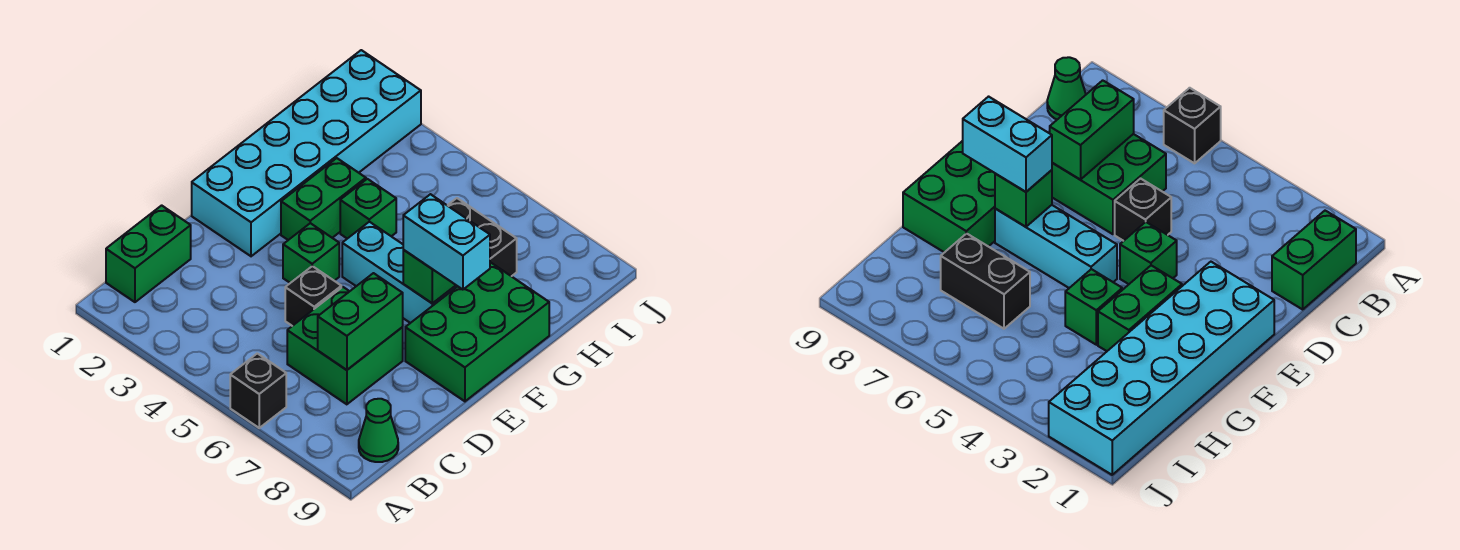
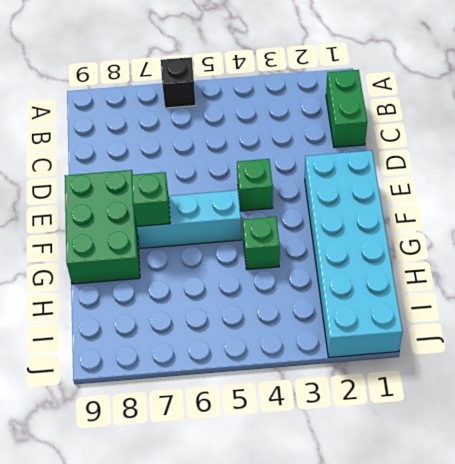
none -> green cone B9 level 1
none -> green brick C6:D7 level 1
none -> black brick D5 level 1

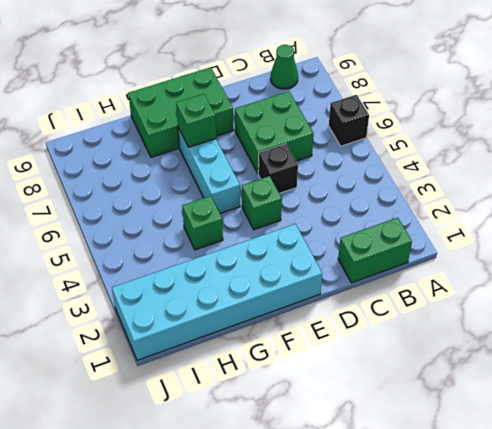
none -> green brick F3:G3 level 1
none -> black brick H6:H7 level 1
none -> green brick C7:D7 level 2

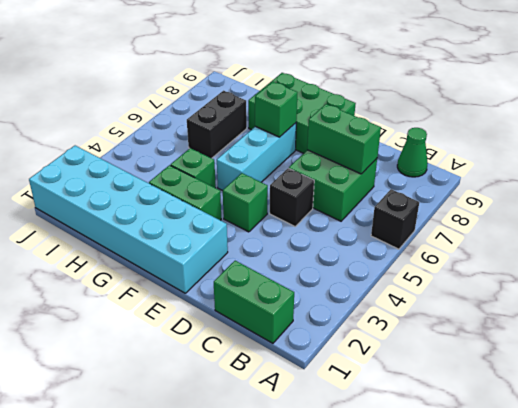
none -> cyan brick F7:F8 level 3

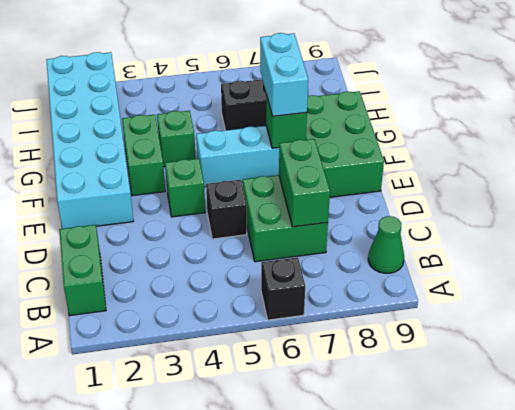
cyan brick F7:G7 level 3 -> cyan brick F7:F8 level 3

